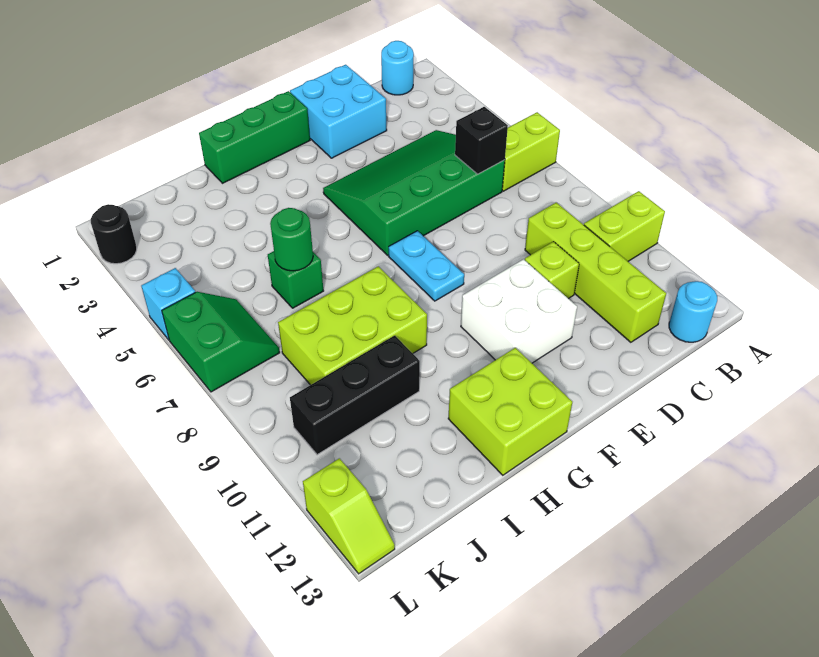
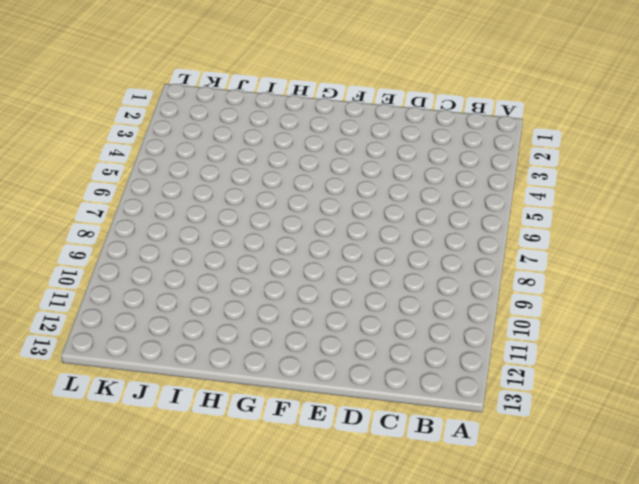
none -> lime brick A6:B6 level 1
none -> lime brick A10:B10 level 1
none -> cyan round brick B1 level 1

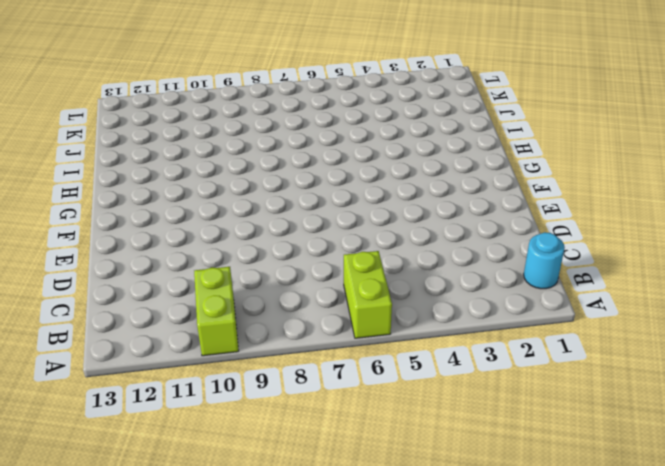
none -> cyan round brick B13 level 1
none -> green slope C4:F6 level 1 top 6
none -> lime brick C9:C12 level 1

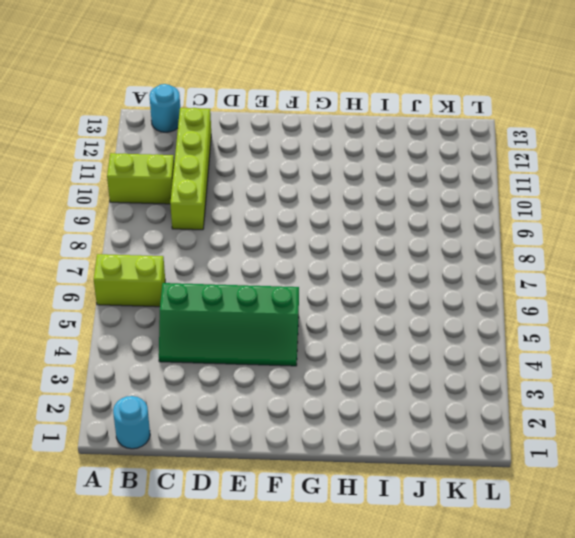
green slope C4:F5 level 1 top 5 -> green slope C4:F6 level 1 top 6
none -> cyan brick D1:E2 level 1
none -> lime brick D10 level 1
none -> white brick E10:F11 level 1

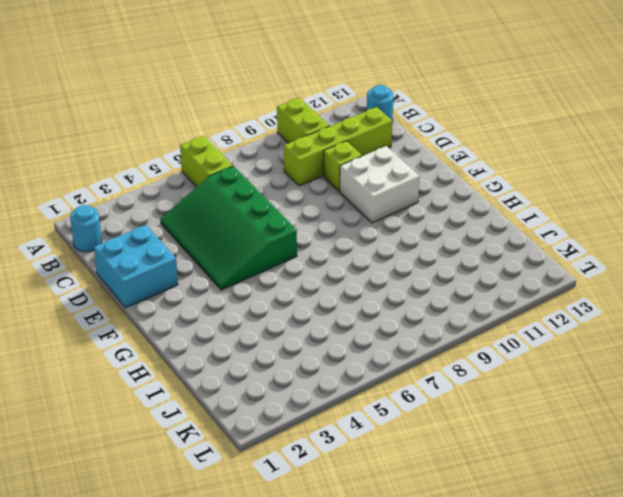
none -> green brick F1:H1 level 1
none -> cyan plate F7:F8 level 1
none -> lime brick G12:H13 level 1

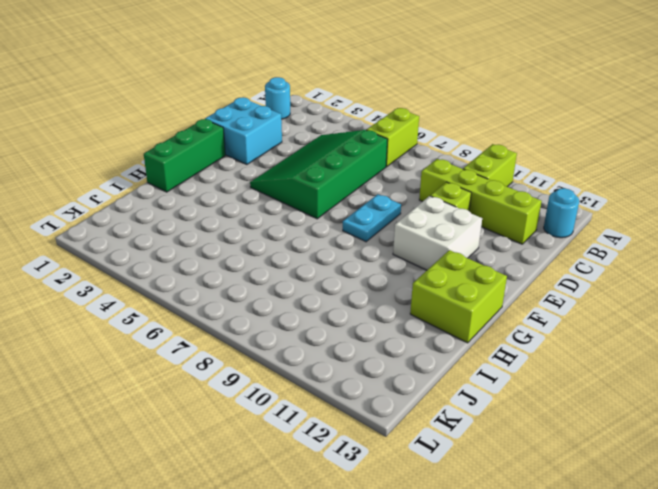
cyan plate E8:F8 level 1 -> cyan plate F7:F8 level 1
none -> lime brick H8:J9 level 1
none -> green brick I6 level 1
none -> black brick I10:K10 level 1

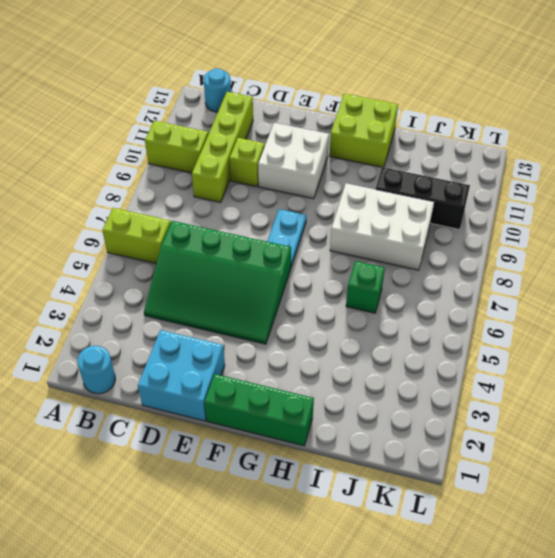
white brick H8:J9 level 1 -> lime brick H8:J9 level 1
none -> green slope K6:L7 level 1 top L
none -> black round brick L2 level 1
none -> cyan brick L5 level 1

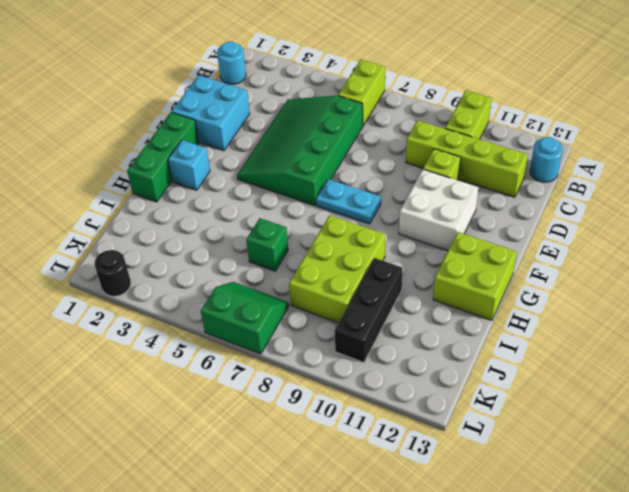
cyan brick G2 level 1 -> cyan brick L5 level 1
none -> lime slope L12:L13 level 1 top 12
none -> black brick C6 level 2
none -> green round brick I6 level 2

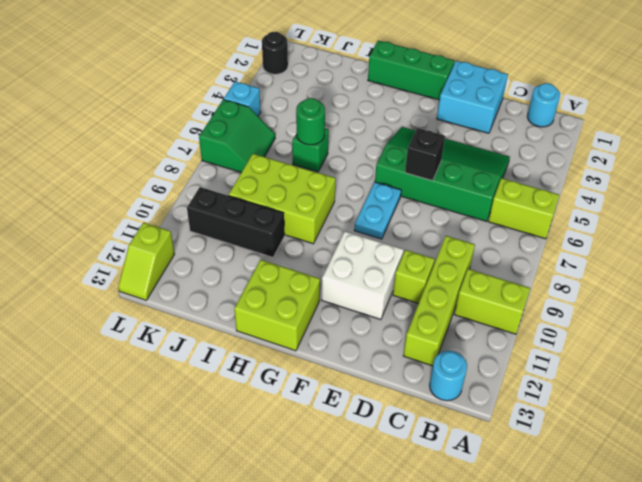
black brick E6 level 2 -> black brick C6 level 2

